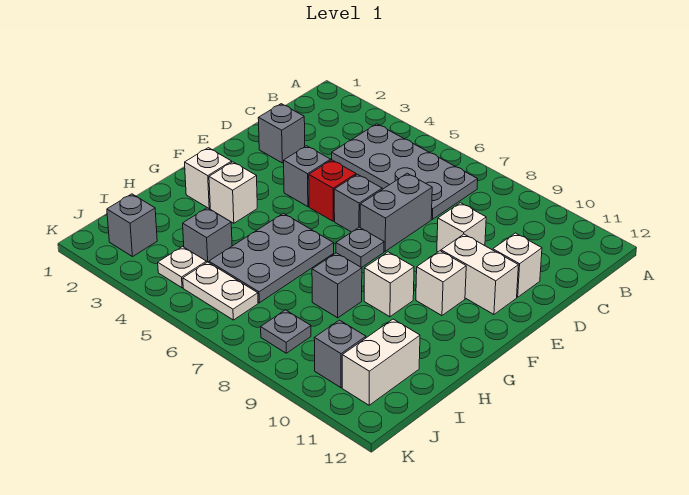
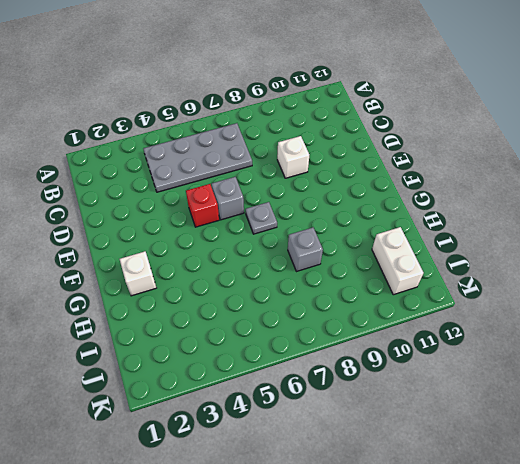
none -> grey brick D2 level 1
none -> grey brick D7:E7 level 1
none -> white brick D11 level 1

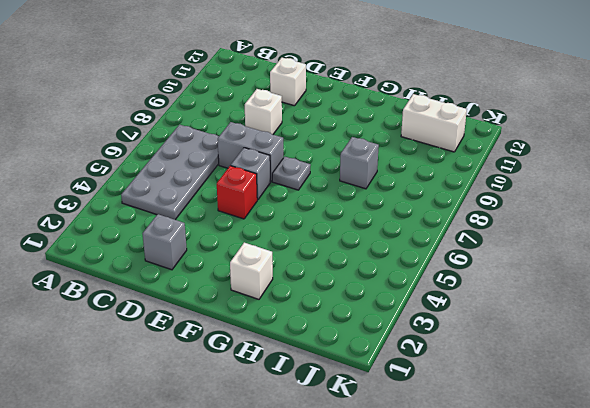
none -> grey brick E4 level 1
none -> white brick E10:E11 level 1
none -> white brick F10 level 1

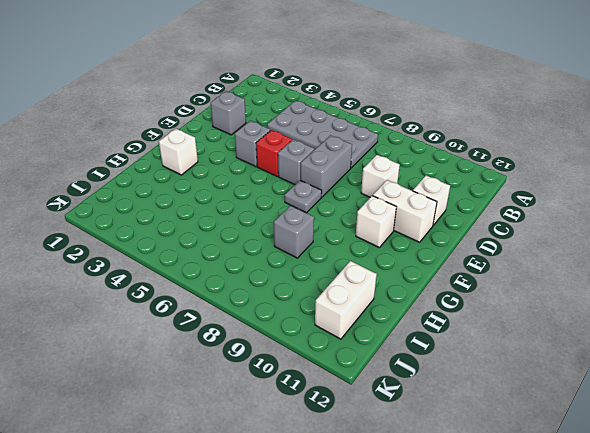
none -> white brick G3 level 1
none -> grey plate G5:I6 level 1
none -> white brick G9 level 1

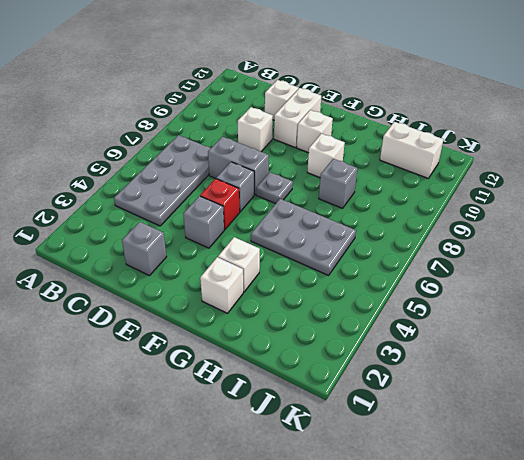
none -> grey brick I4 level 1
none -> grey brick J2 level 1
none -> white plate J4 level 1

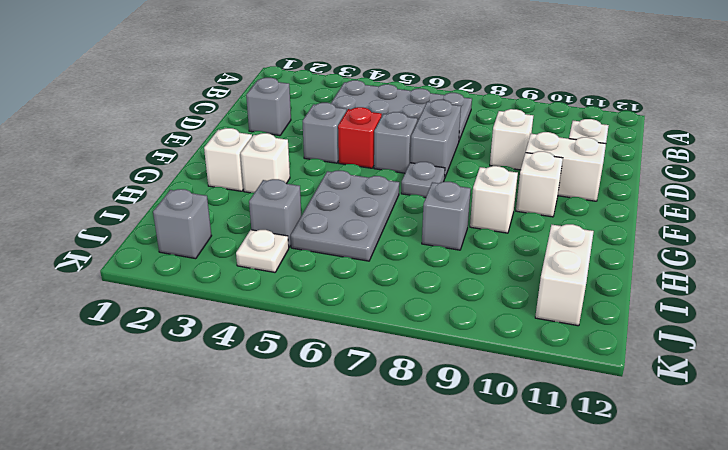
none -> white plate J5:J6 level 1
none -> grey plate J8 level 1
none -> grey brick J10 level 1

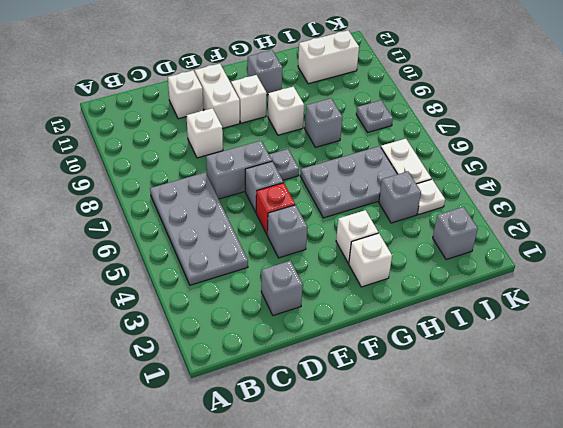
grey brick G11 level 1 -> grey brick J10 level 1

